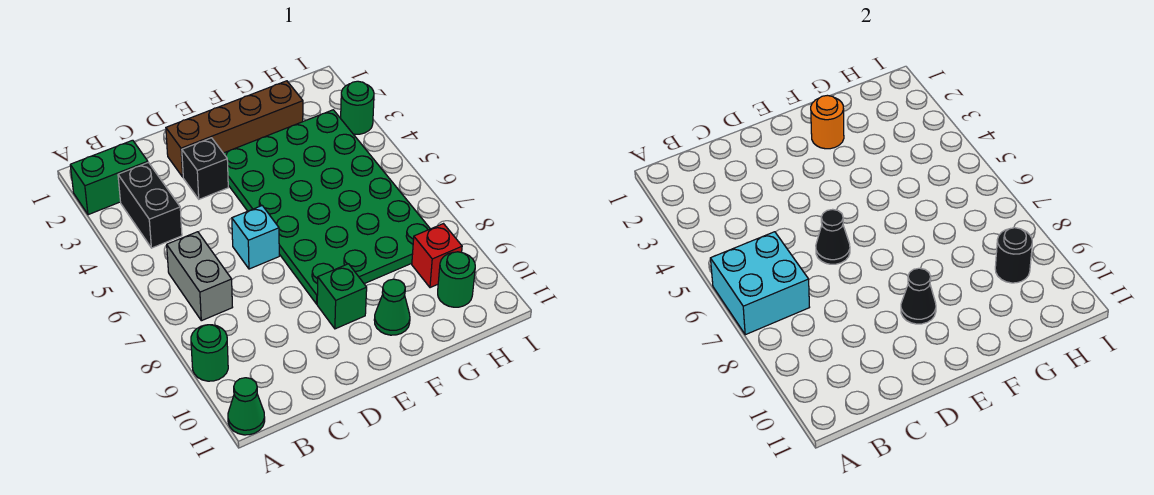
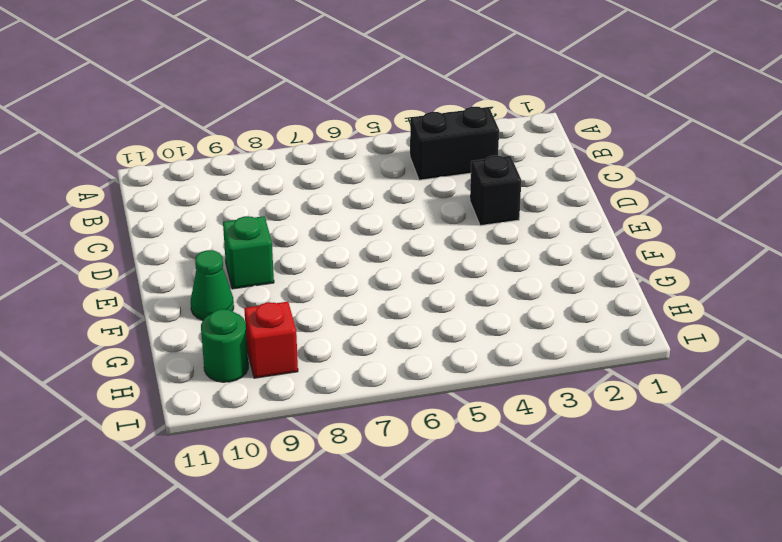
none -> green brick A2:B2 level 1
none -> green round brick A9 level 1
none -> green cone A11 level 1

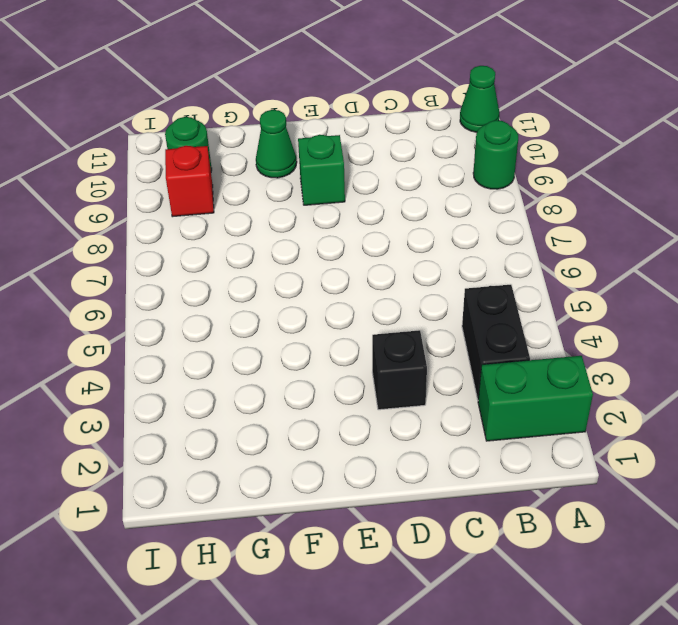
none -> grey brick B6:B7 level 1
none -> brown brick D2:G2 level 1
none -> cyan brick D6 level 1

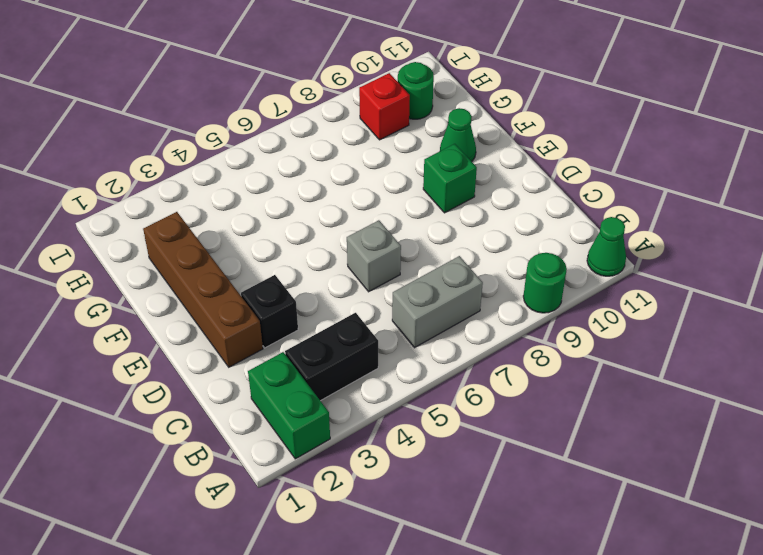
grey brick D6 level 1 -> cyan brick D6 level 1
none -> green plate E3:H8 level 1
none -> green round brick I3 level 1
none -> cyan brick A6:B7 level 2

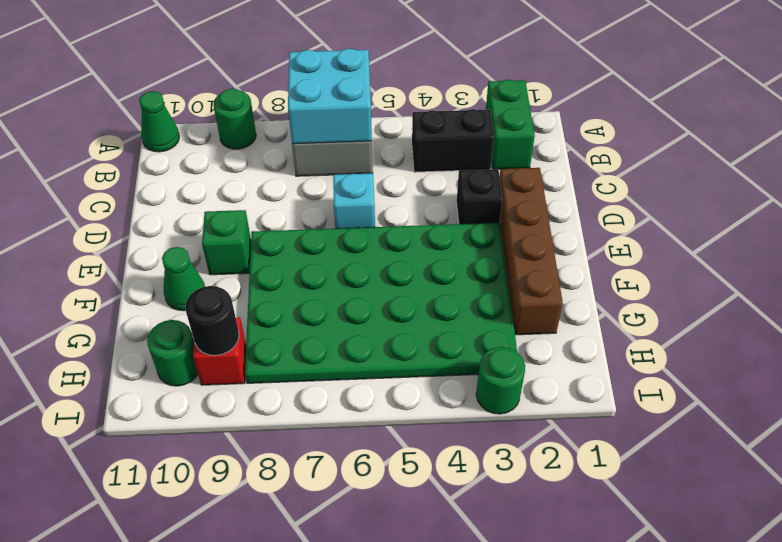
none -> black cone D6 level 2
none -> black cone E9 level 2
none -> orange round brick F2 level 2

